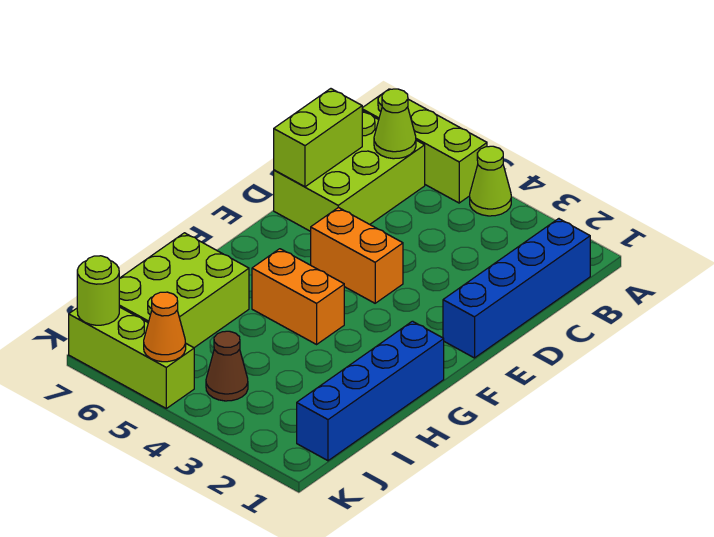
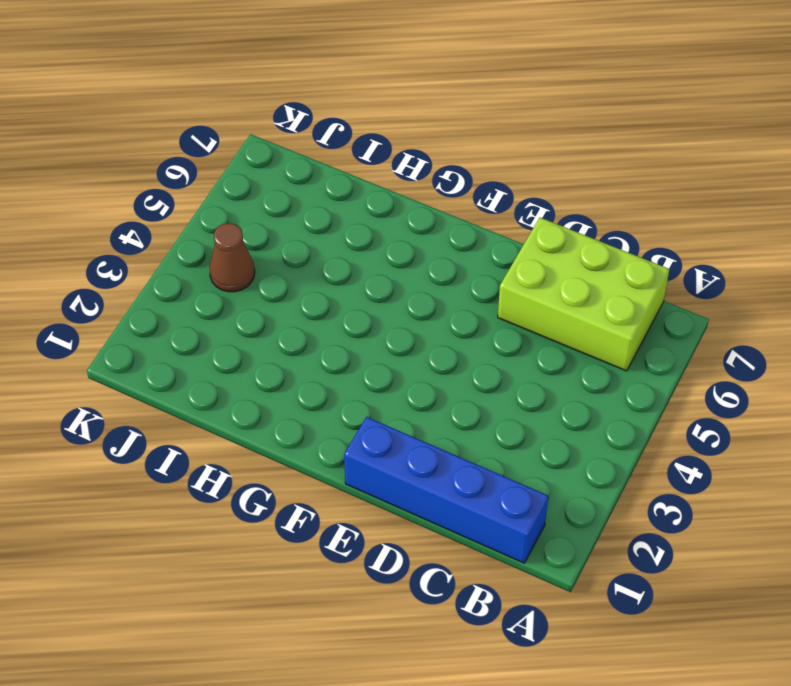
none -> lime cone A4 level 1
none -> lime brick A5:A7 level 1
none -> orange brick E4:E5 level 1

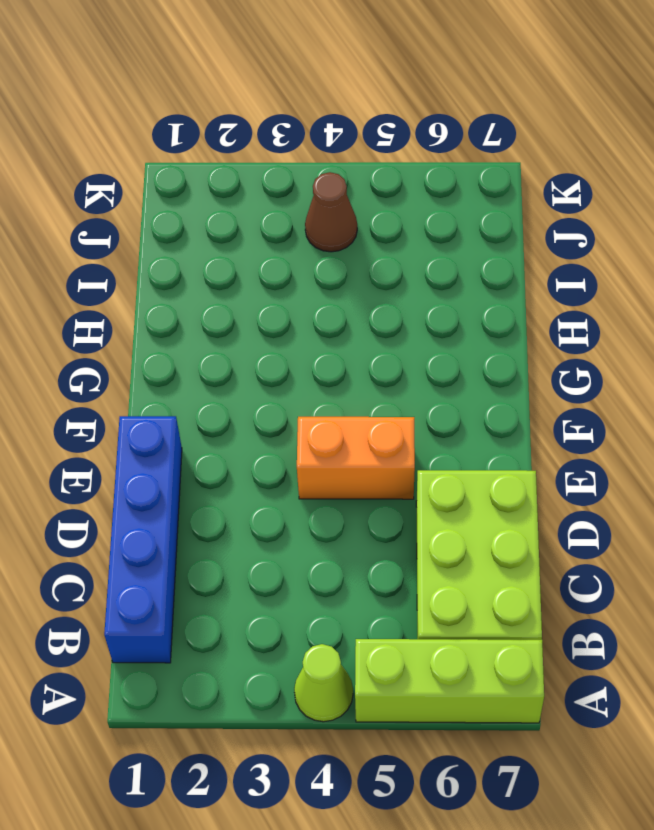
none -> blue brick G1:J1 level 1
none -> orange brick G4:G5 level 1
none -> lime brick H6:J7 level 1

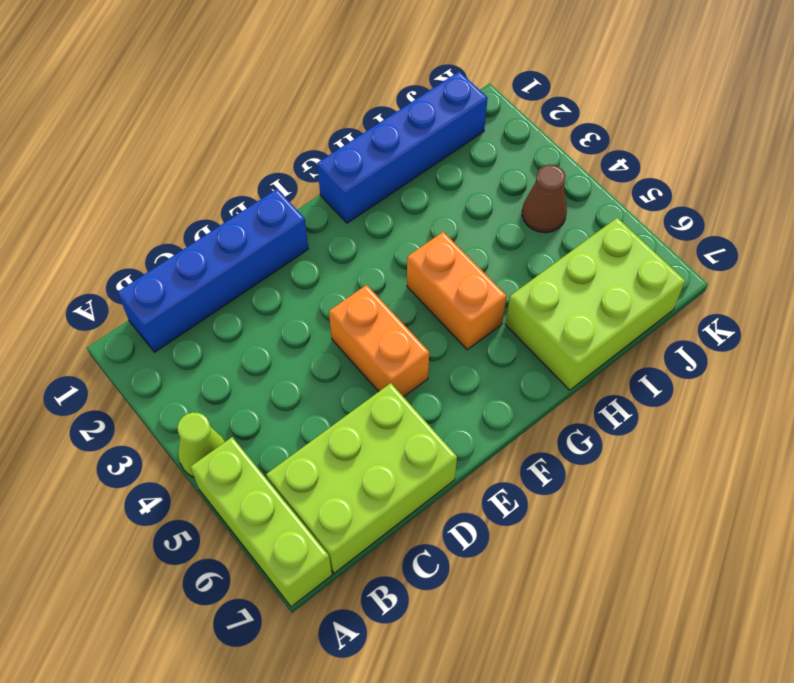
none -> lime brick K5:K7 level 1
none -> lime cone B6 level 2
none -> lime brick C7:D7 level 2

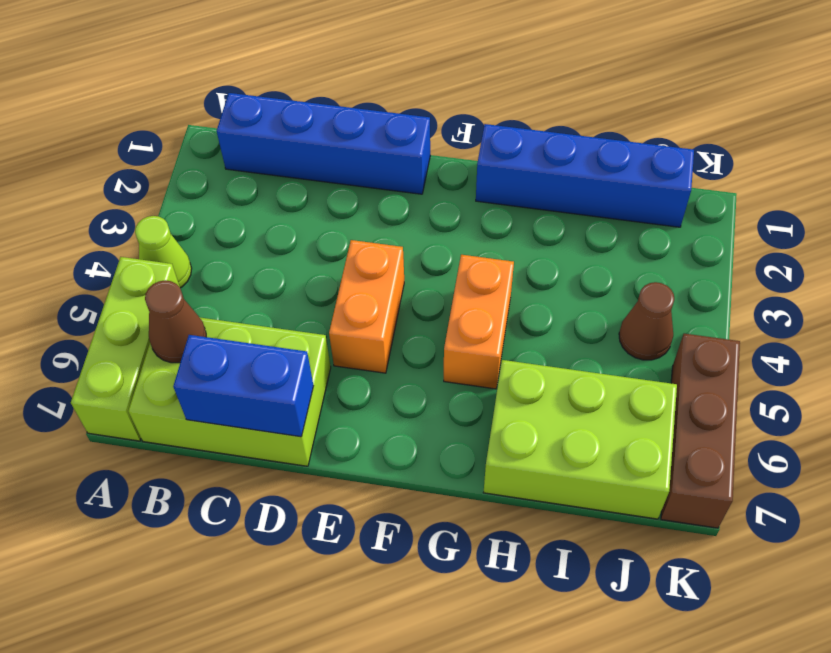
brown cone B6 level 2 -> lime cone B6 level 2
blue brick C7:D7 level 2 -> lime brick C7:D7 level 2
brown brick K5:K7 level 1 -> lime brick K5:K7 level 1
none -> orange cone K5 level 2
none -> lime round brick K7 level 2

